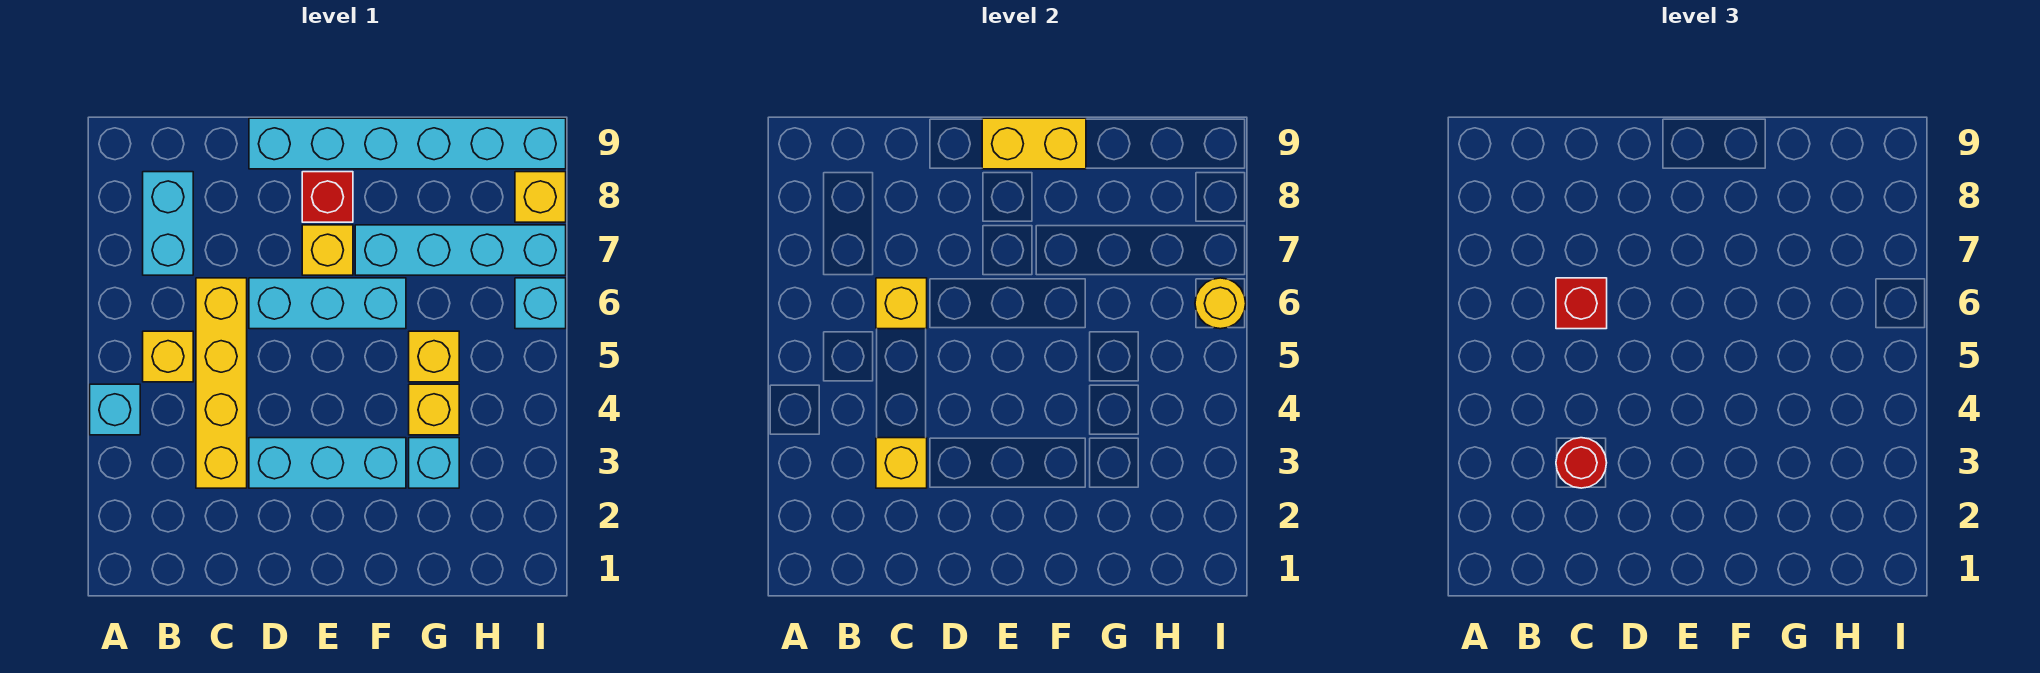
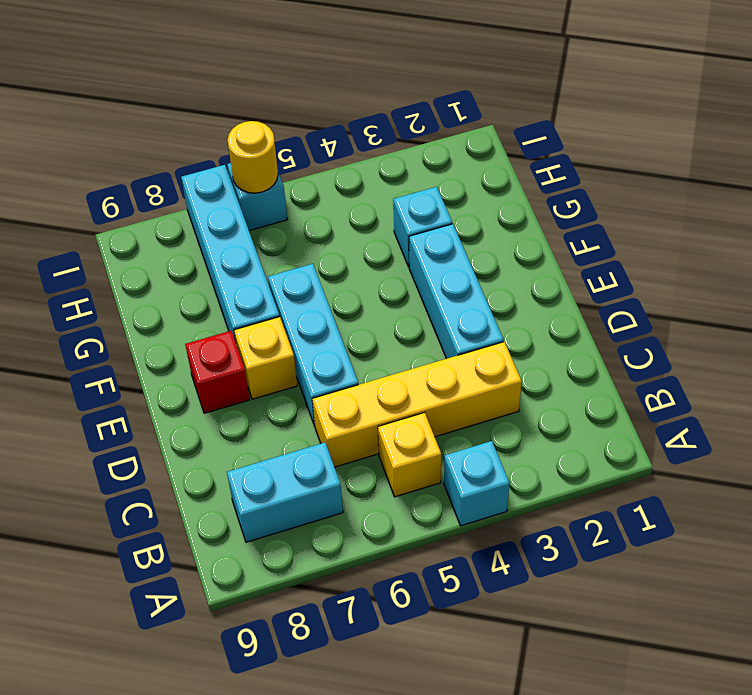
none -> cyan brick D9:I9 level 1
none -> yellow brick G4 level 1
none -> yellow brick G5 level 1

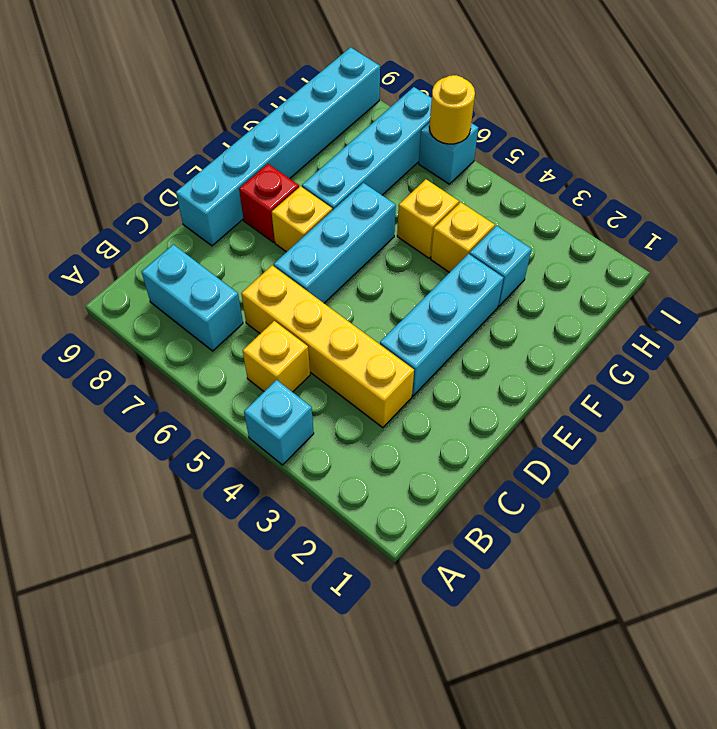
none -> yellow brick I8 level 1
none -> yellow brick C3 level 2
none -> yellow brick C6 level 2

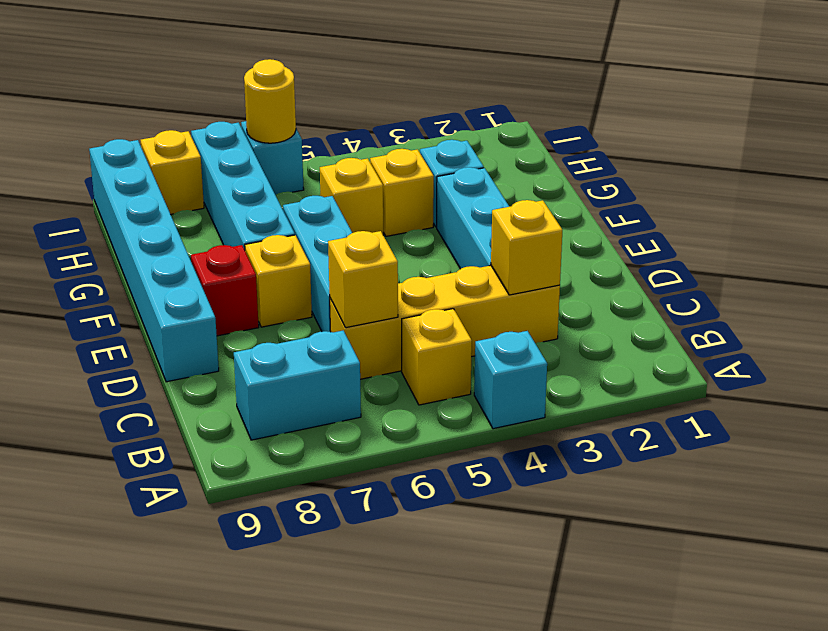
none -> yellow brick E9:F9 level 2
none -> red round brick C3 level 3
none -> red brick C6 level 3

